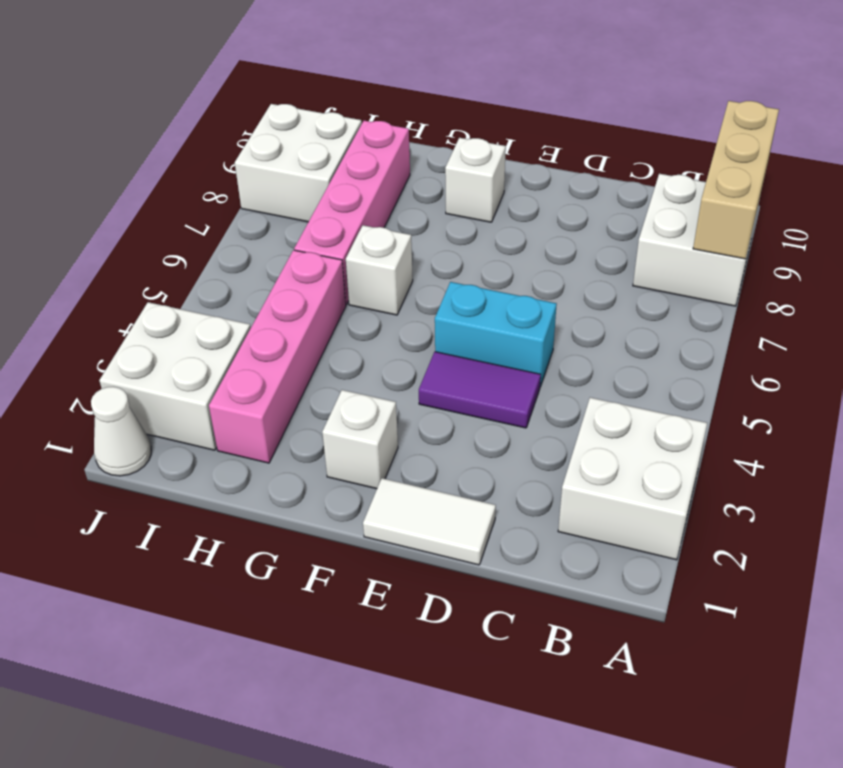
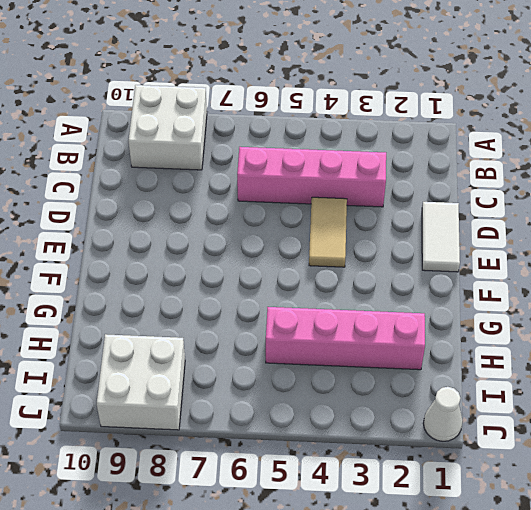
pink brick C3:C6 level 1 -> pink brick H6:H9 level 1
tan tile D4:E4 level 1 -> purple tile D4:E4 level 1
none -> white brick A2:B3 level 1
none -> cyan brick D5:E5 level 1
none -> white brick F2 level 1

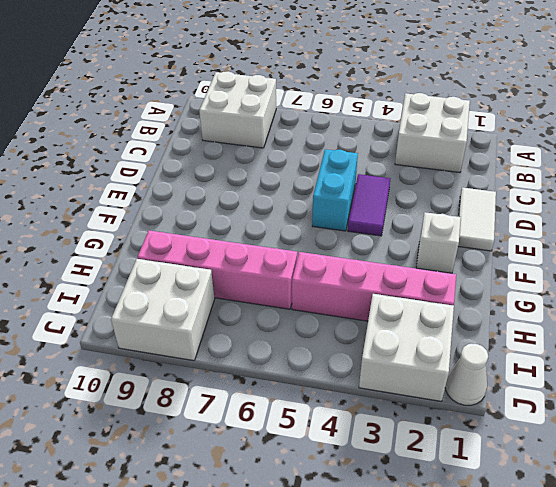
none -> white brick F9 level 1
none -> white brick G6 level 1
none -> tan brick A8:A10 level 2

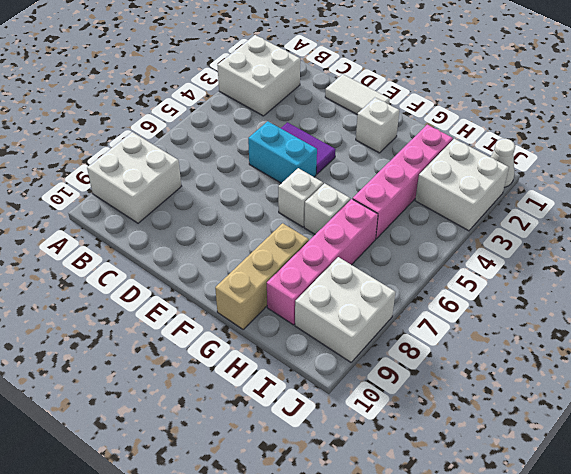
white brick F6 level 1 -> white brick F9 level 1
tan brick G8:G10 level 1 -> tan brick A8:A10 level 2

